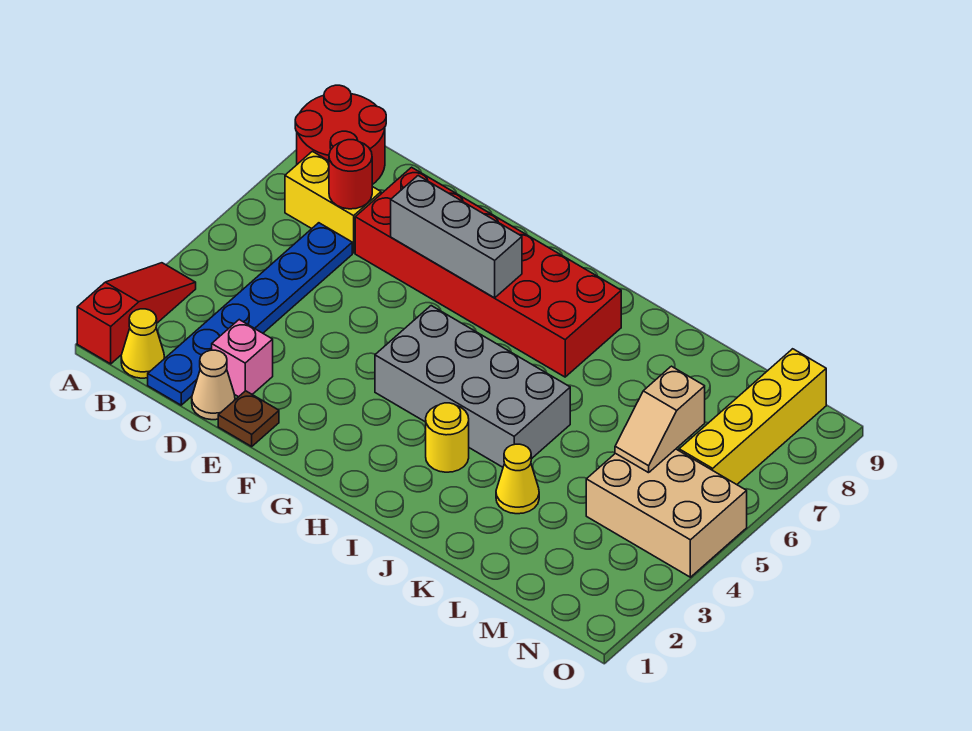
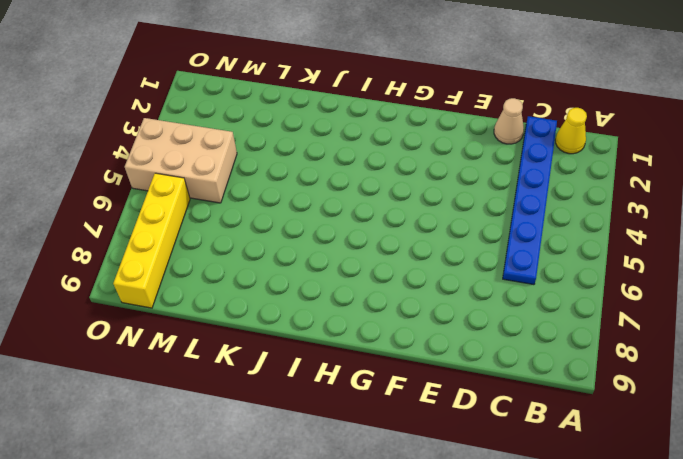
none -> red slope A1:A3 level 1 top 1
none -> red round brick A8:B9 level 1
none -> yellow brick B7:C7 level 1

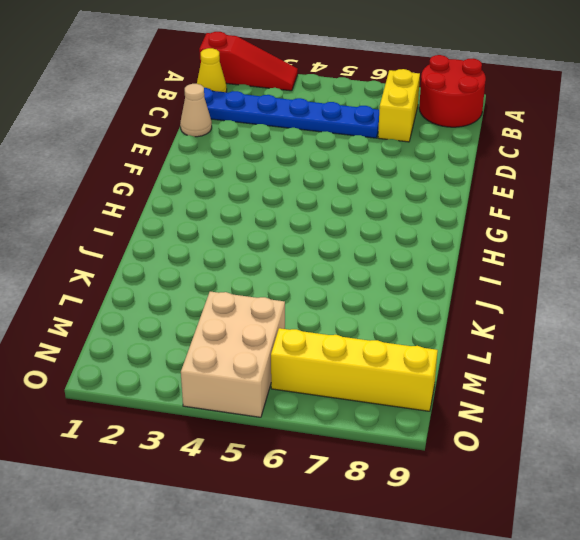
none -> pink brick D2 level 1
none -> red brick D7:I8 level 1
none -> brown plate E1 level 1

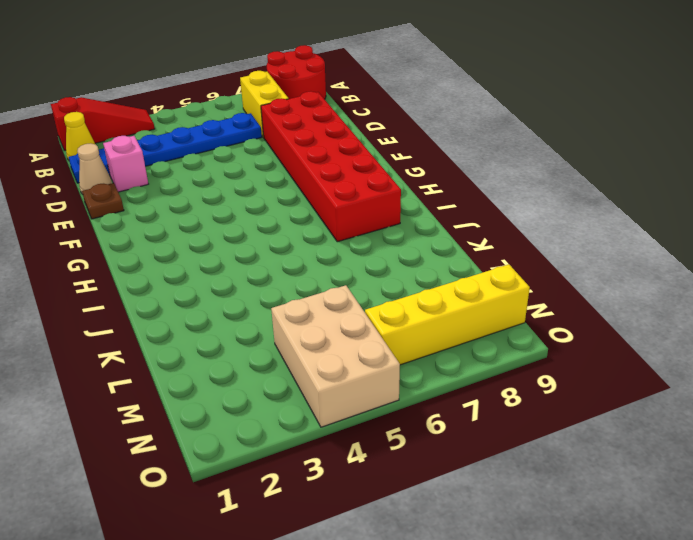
none -> grey brick G4:J5 level 1
none -> yellow round brick I3 level 1
none -> yellow cone K3 level 1

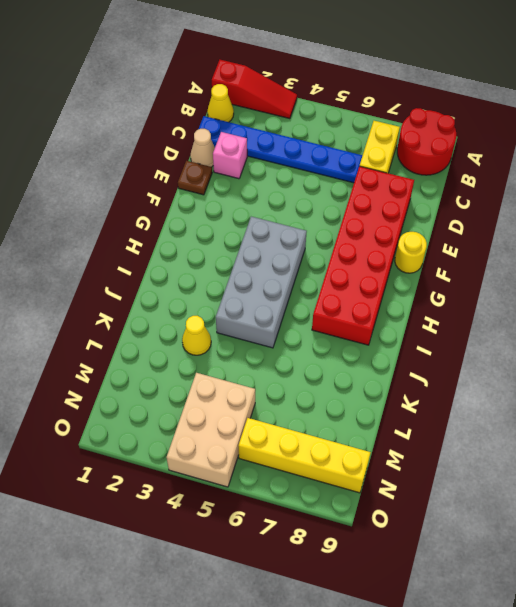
yellow round brick F9 level 1 -> yellow round brick I3 level 1
none -> red round brick C7 level 2
none -> grey brick E7:G7 level 2
none -> tan slope M5:M6 level 2 top 6

